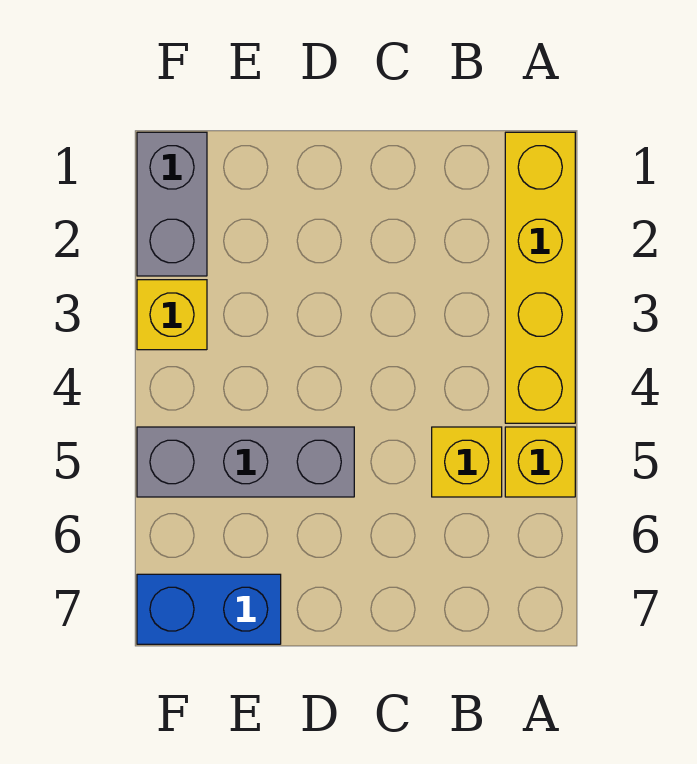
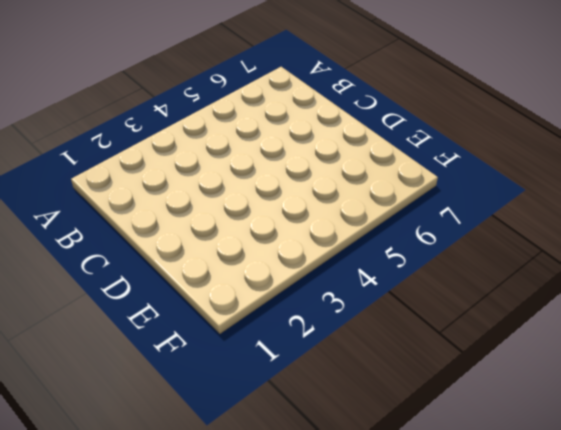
none -> yellow brick A1:A4 level 1
none -> yellow brick A5 level 1

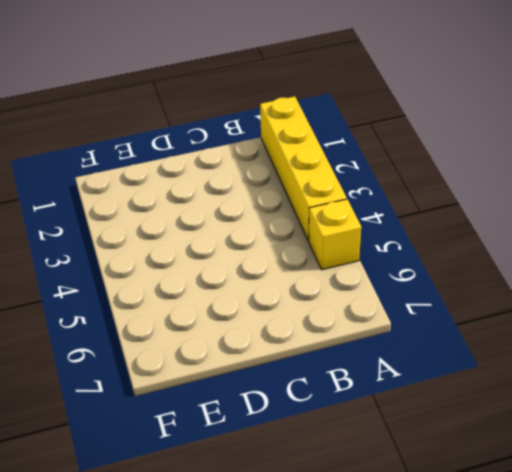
none -> yellow brick B5 level 1
none -> grey brick D5:F5 level 1

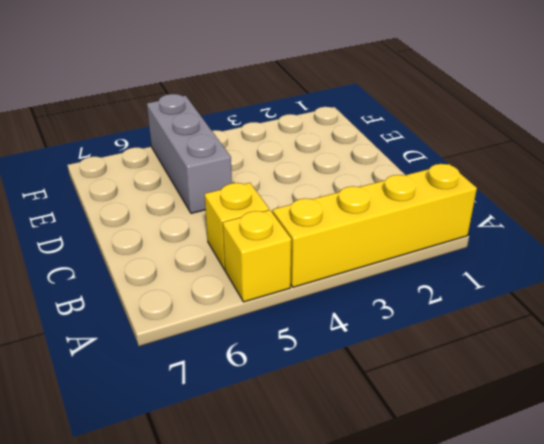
none -> blue brick E7:F7 level 1
none -> grey brick F1:F2 level 1

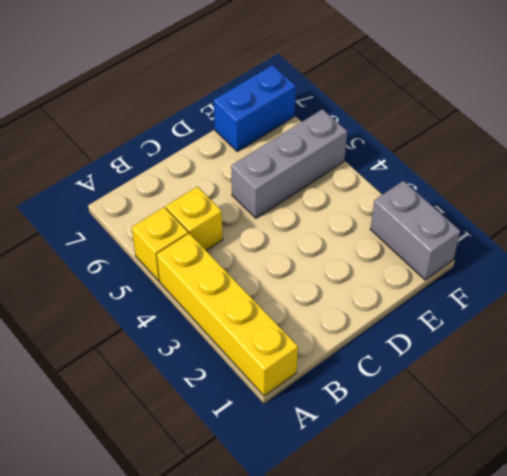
none -> yellow brick F3 level 1

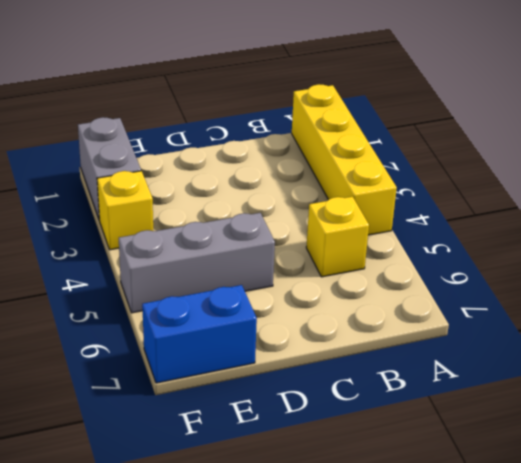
none -> yellow brick A5 level 1

